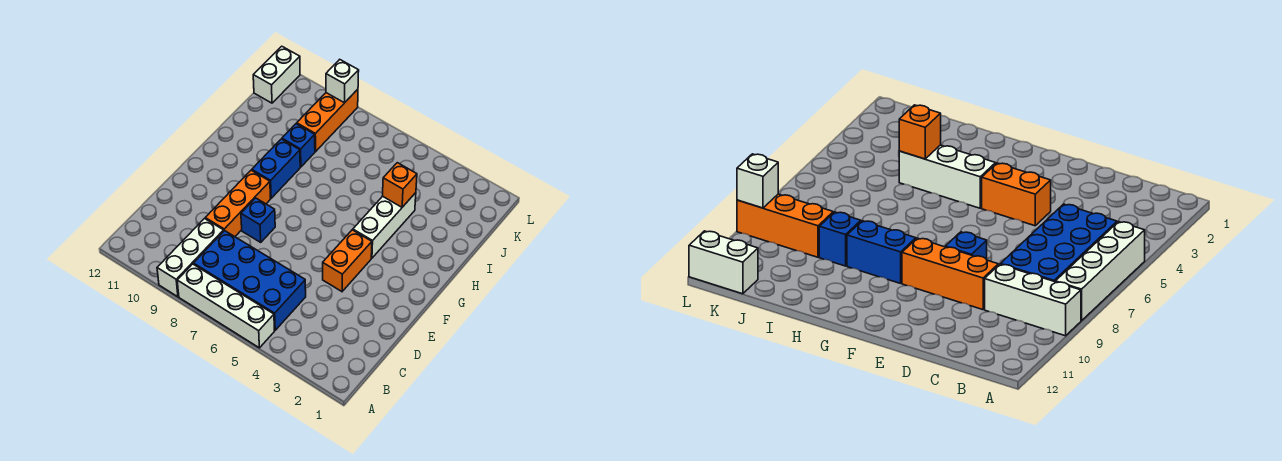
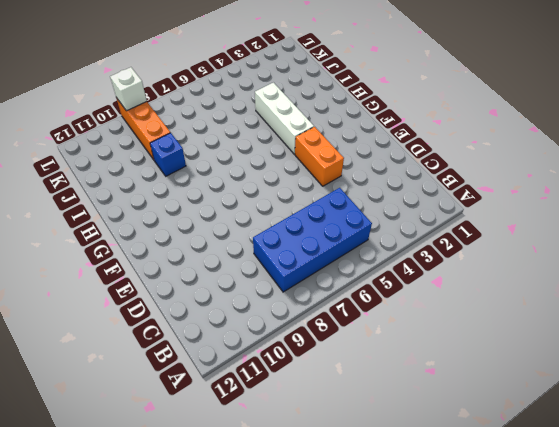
none -> white brick A5:A8 level 1
none -> white brick A9:C9 level 1
none -> orange brick D9:F9 level 1

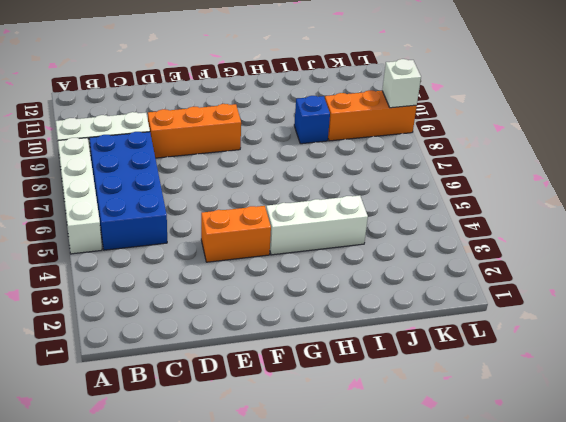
none -> blue brick E8 level 1
none -> blue brick G9:H9 level 1
none -> white brick K12:L12 level 1

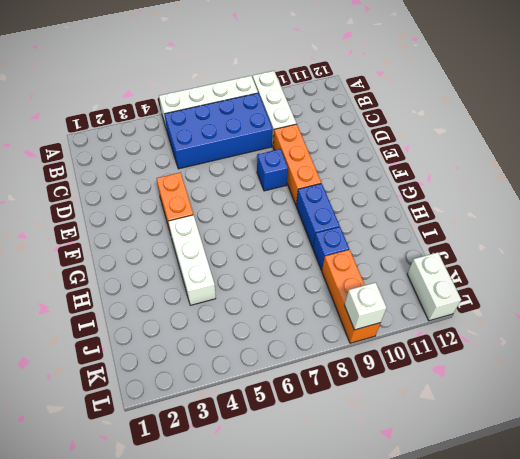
none -> orange brick I4 level 2

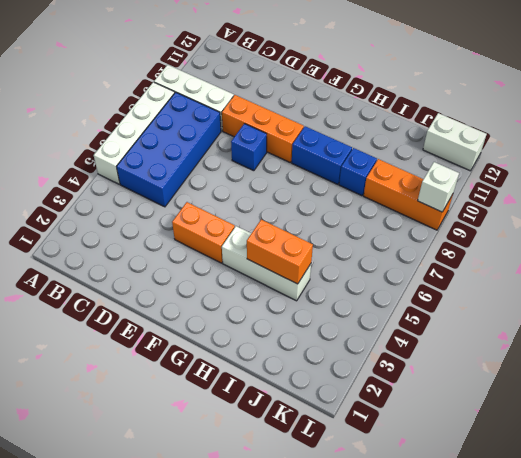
orange brick H4:I4 level 2 -> orange brick I4 level 2

